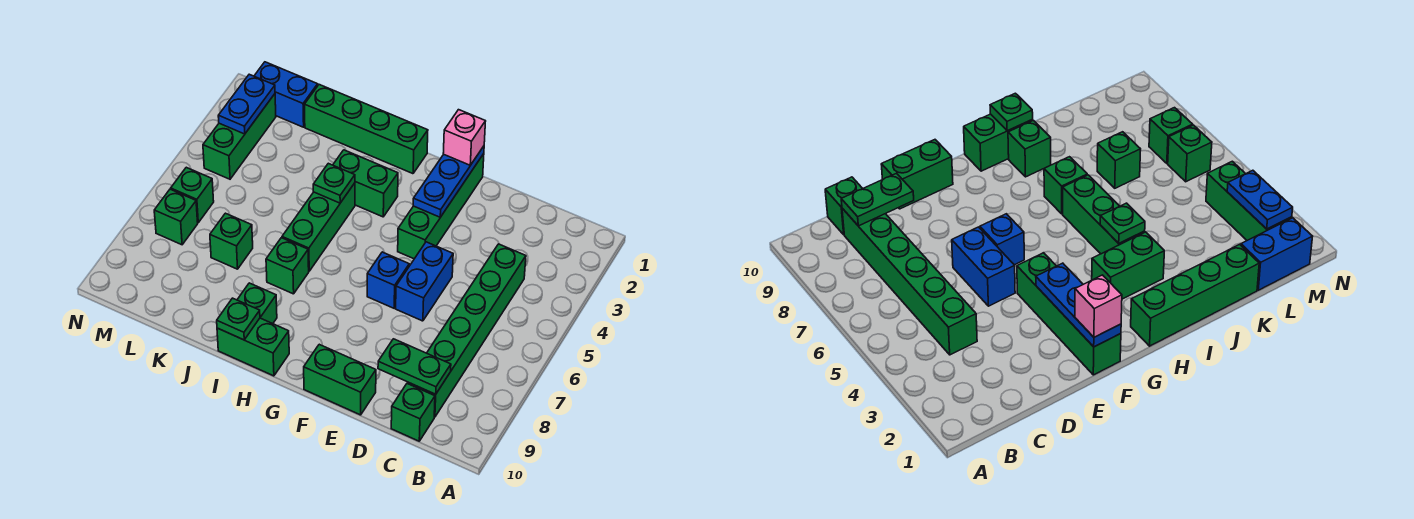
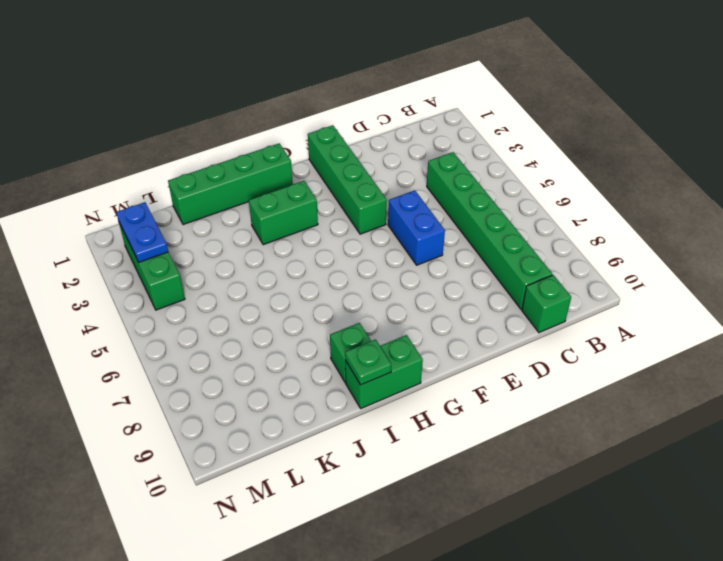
none -> green brick E10:F10 level 1
none -> blue brick F6 level 1
none -> green brick I4:I6 level 1

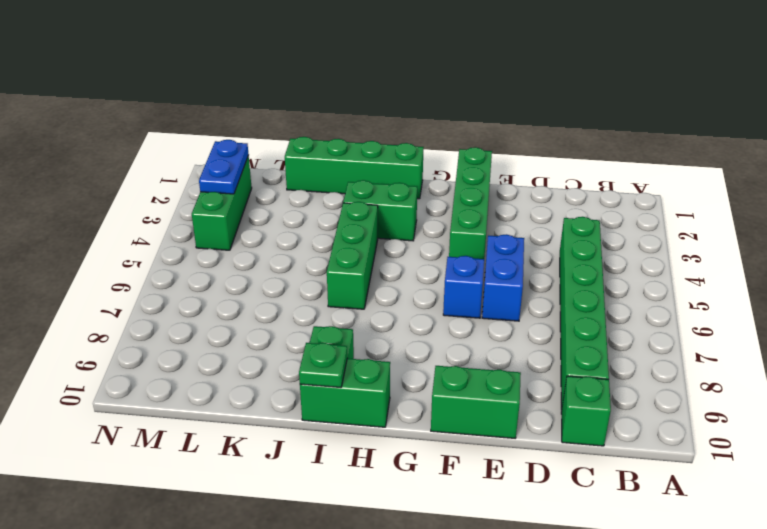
none -> green brick I7 level 1
none -> green brick K7 level 1
none -> blue brick L1:M1 level 1

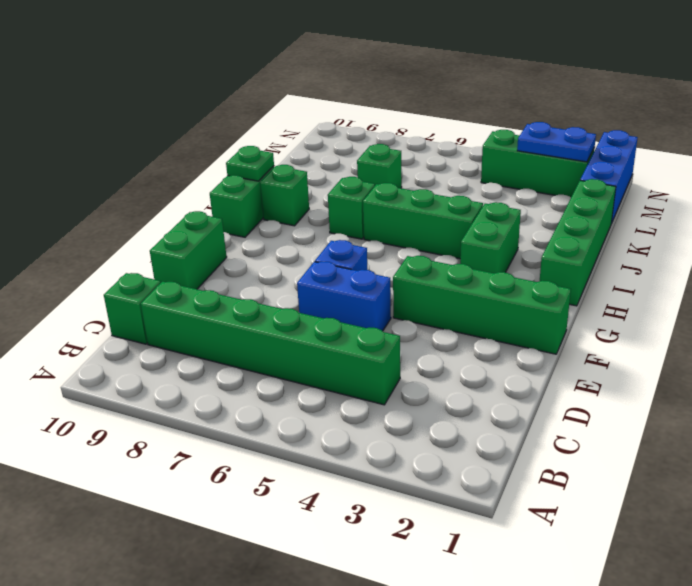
blue brick L1:N1 level 1 -> blue brick L1:M1 level 1
none -> green brick M6 level 1
none -> green brick M7 level 1
none -> green plate C9:D9 level 2

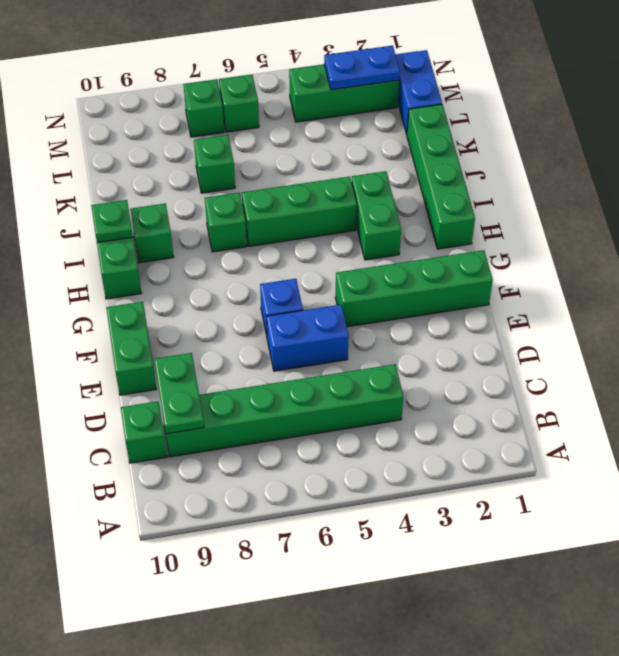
none -> blue plate F1:F3 level 2
none -> green plate I4 level 2
none -> pink brick F1 level 3

